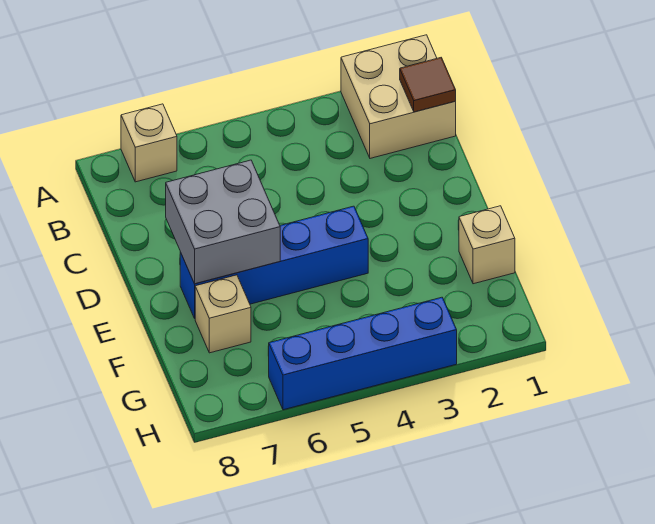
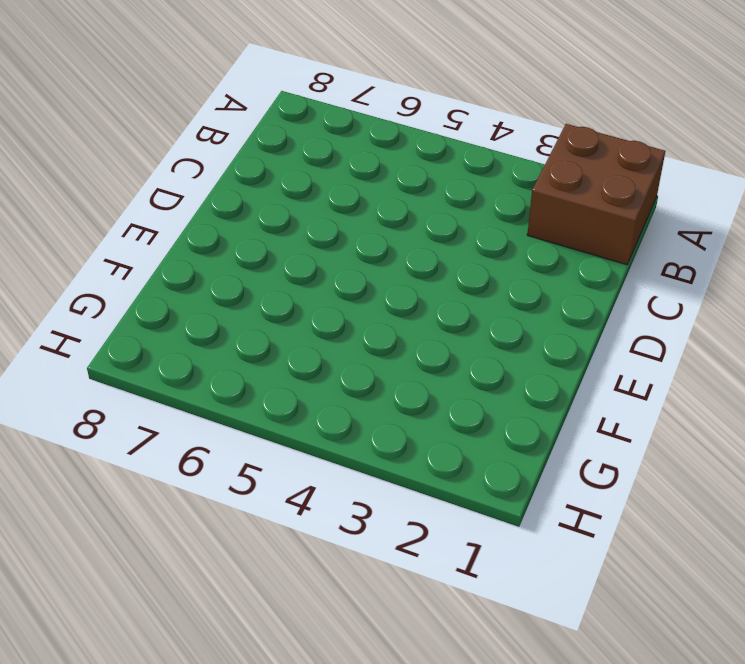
brown brick A1:B2 level 1 -> tan brick A1:B2 level 1
none -> tan brick A7 level 1
none -> blue brick E4:E7 level 1

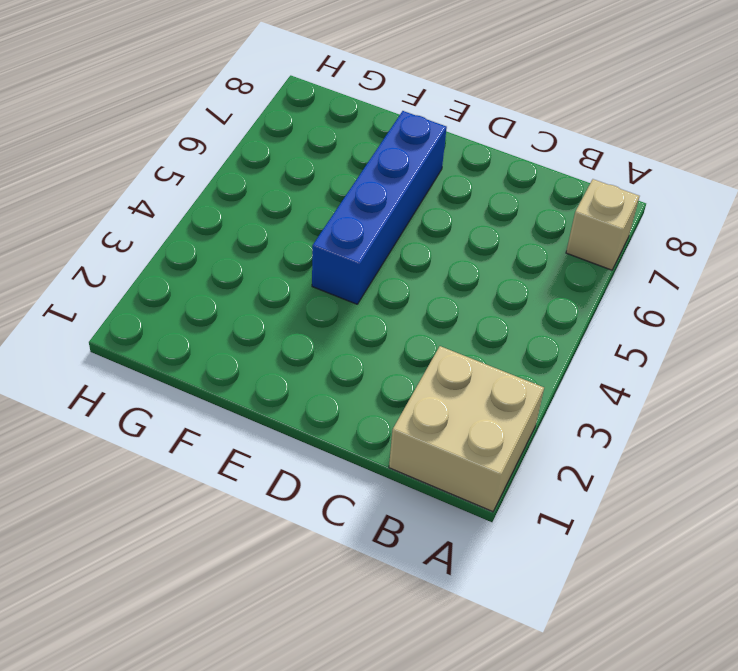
none -> tan brick F1 level 1
none -> tan brick F7 level 1

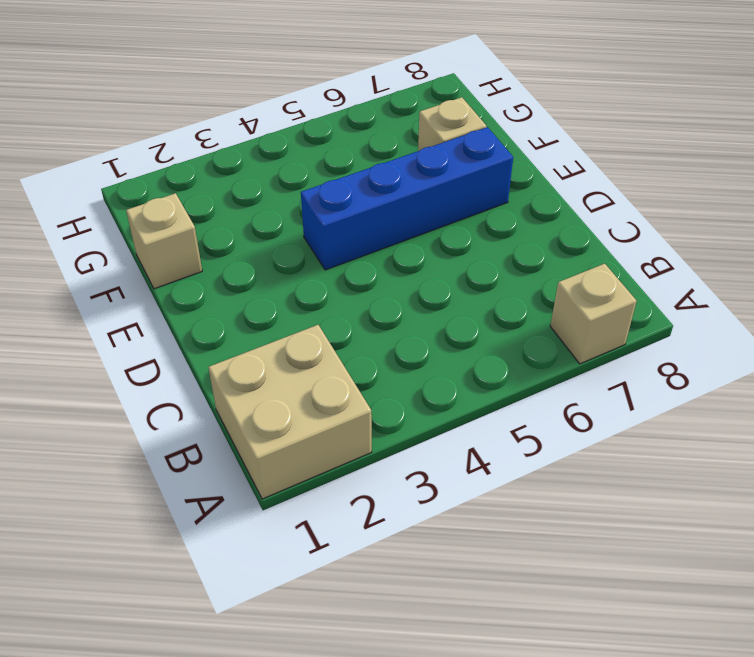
none -> blue brick H3:H6 level 1
none -> brown tile B1 level 2

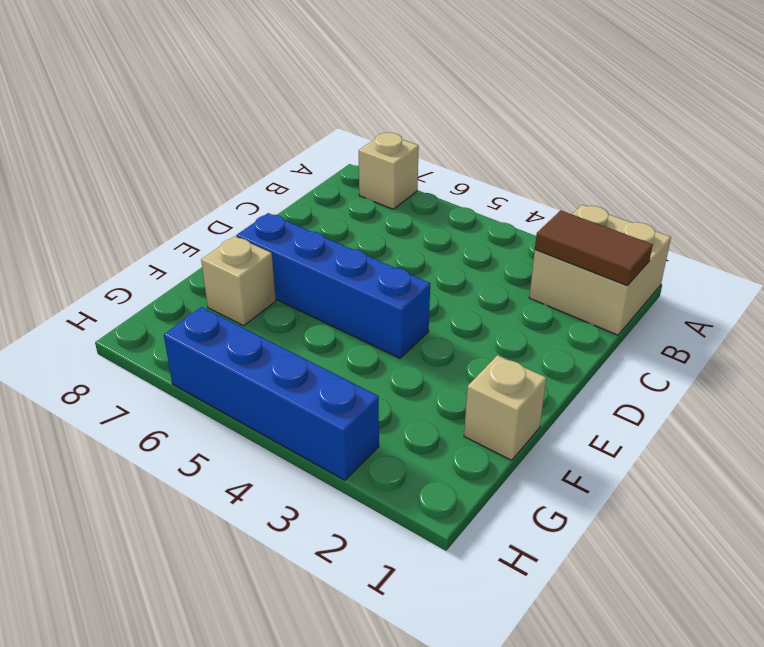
brown tile B1:B2 level 2 -> brown tile B1 level 2
none -> grey brick D6:E7 level 2

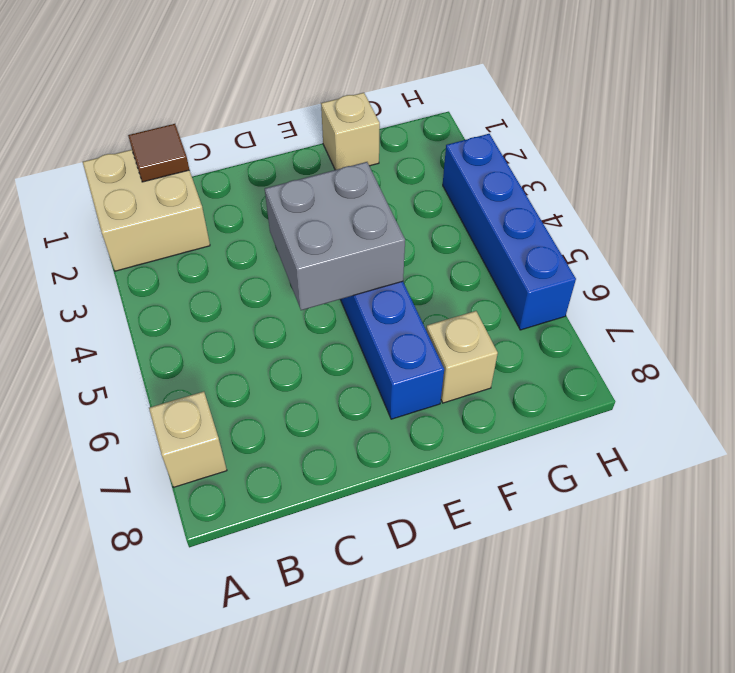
grey brick D4:E5 level 2 -> grey brick D6:E7 level 2

